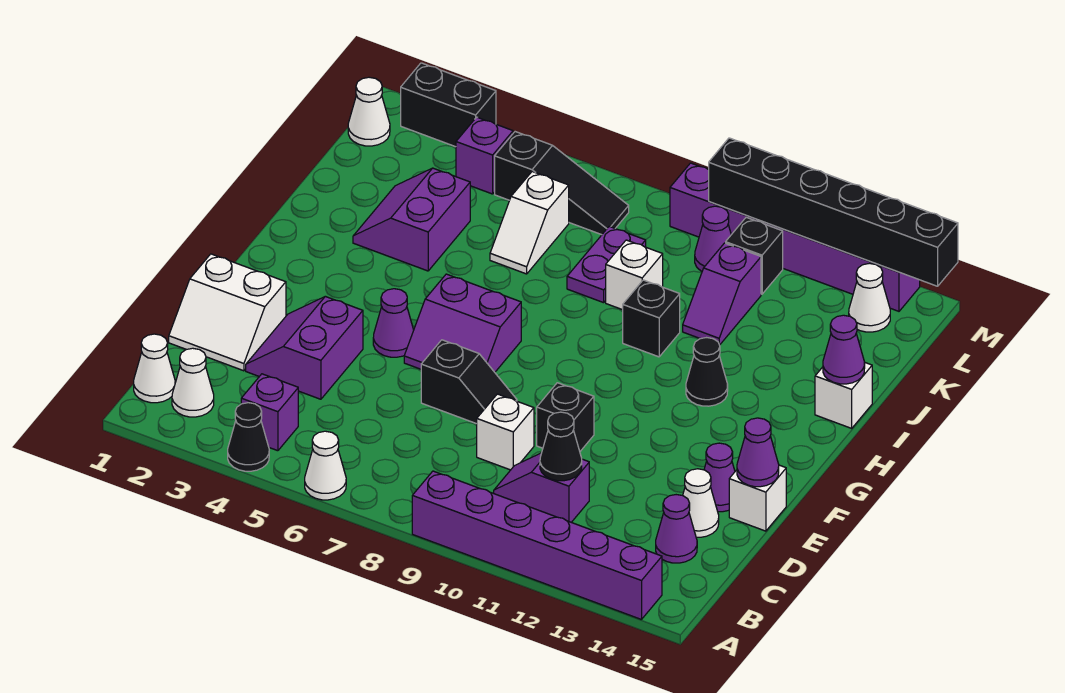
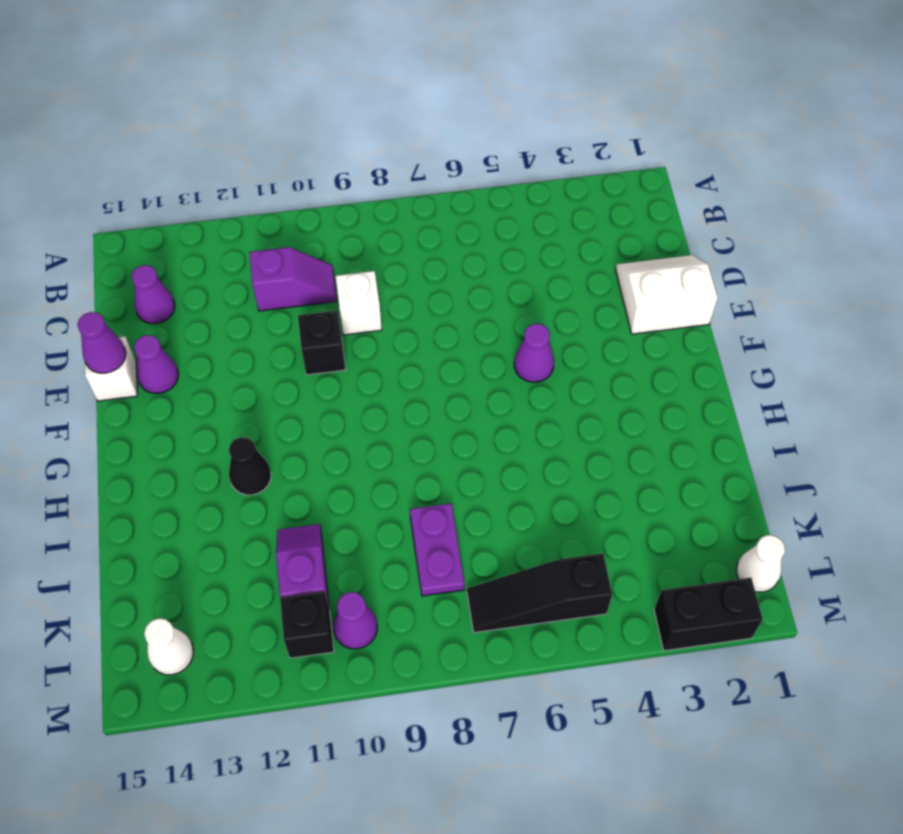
none -> black cone A4 level 1
none -> white cone A6 level 1
none -> purple brick A9:A14 level 1
none -> white cone B1 level 1

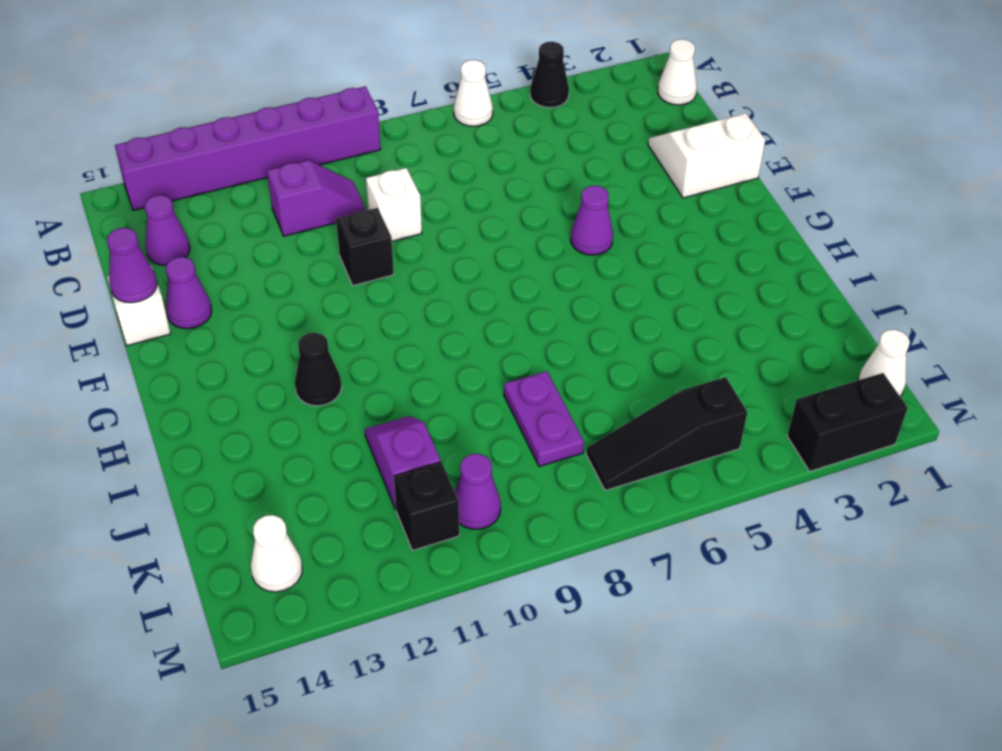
none -> white cone B2 level 1
none -> purple brick B4 level 1
none -> purple slope D3:E4 level 1 top 4
none -> white cone D14 level 1

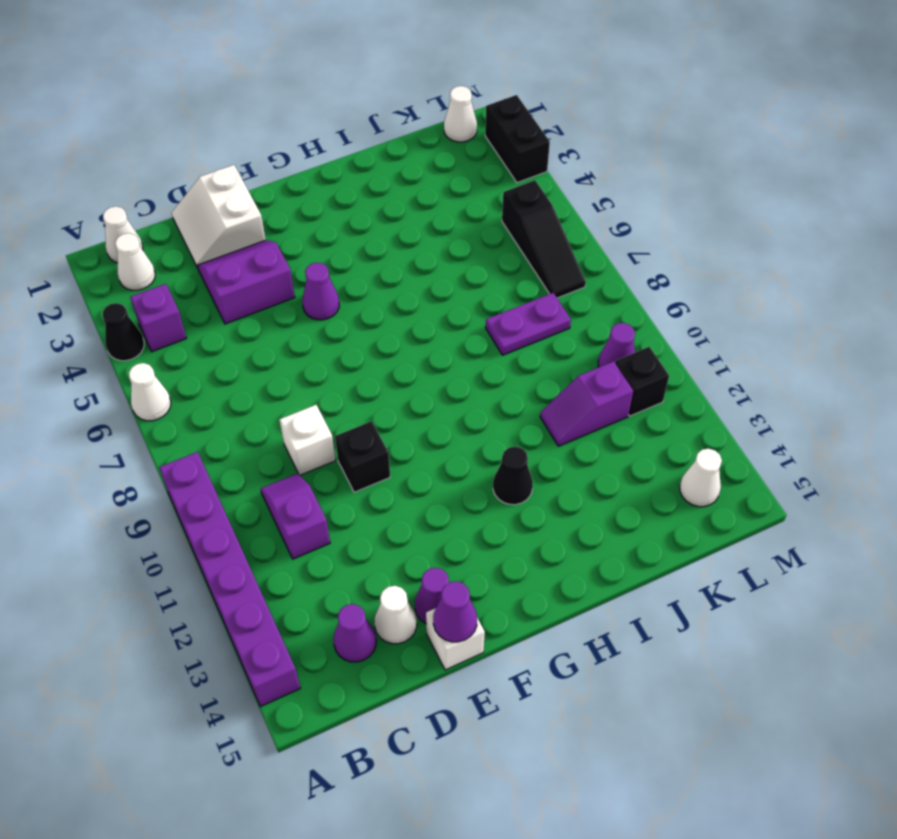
none -> black slope E7:E8 level 1 top 7
none -> purple slope F6:G7 level 1 top G
none -> purple slope I3:J4 level 1 top 4
none -> black brick I10 level 1

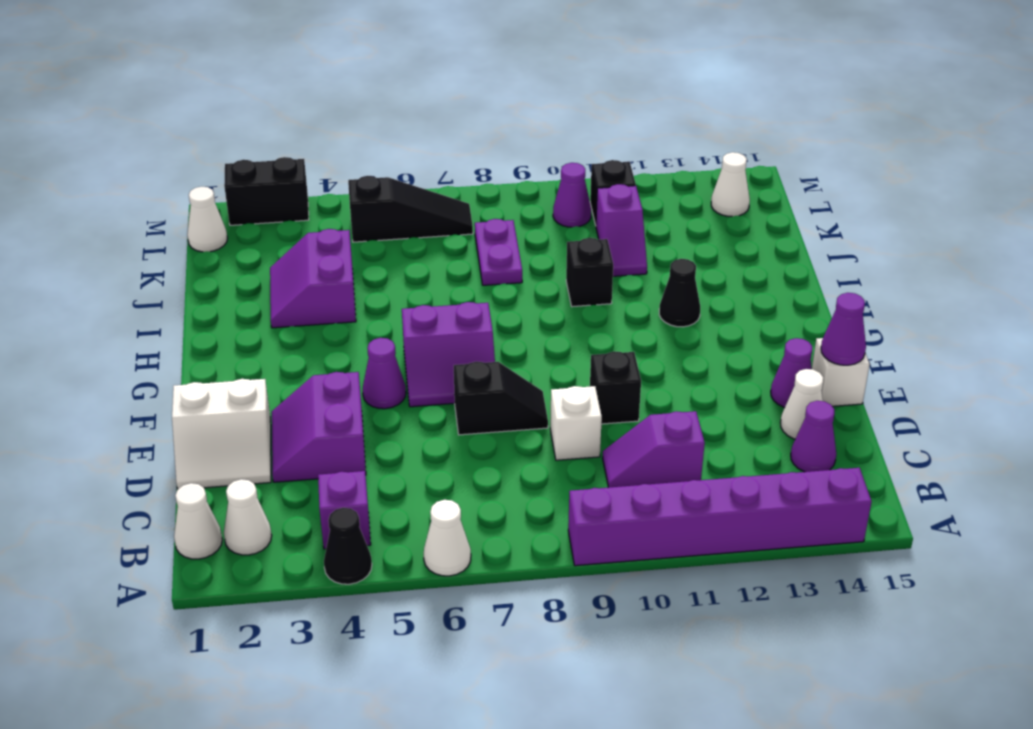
none -> white brick I15 level 1
none -> white slope J6:K6 level 1 top K
none -> white brick J9 level 1
none -> purple brick L4 level 1

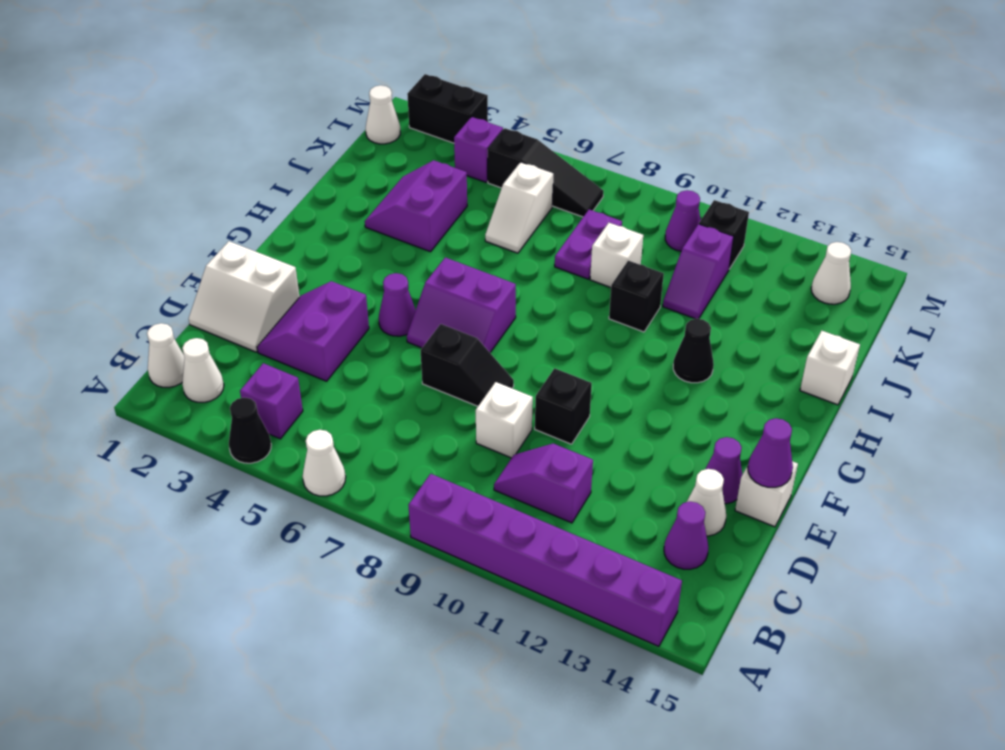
none -> purple brick M9:M14 level 1
none -> black cone C11 level 2
none -> purple cone I15 level 2
none -> black brick M10:M15 level 2

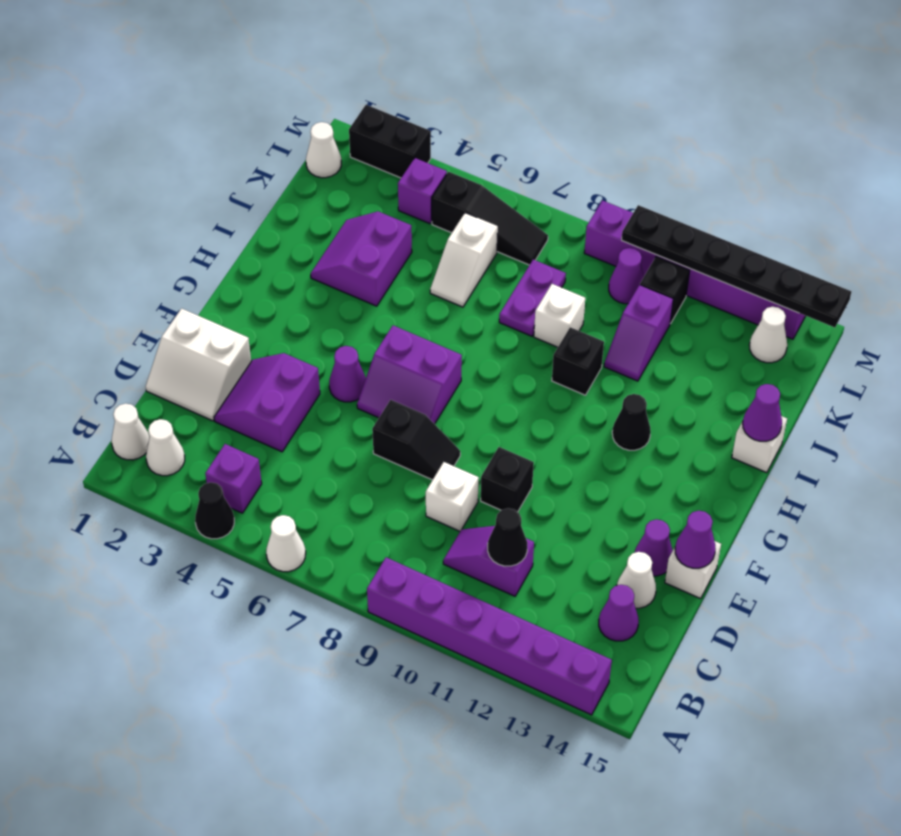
black plate M10:M15 level 2 -> black brick M10:M15 level 2

